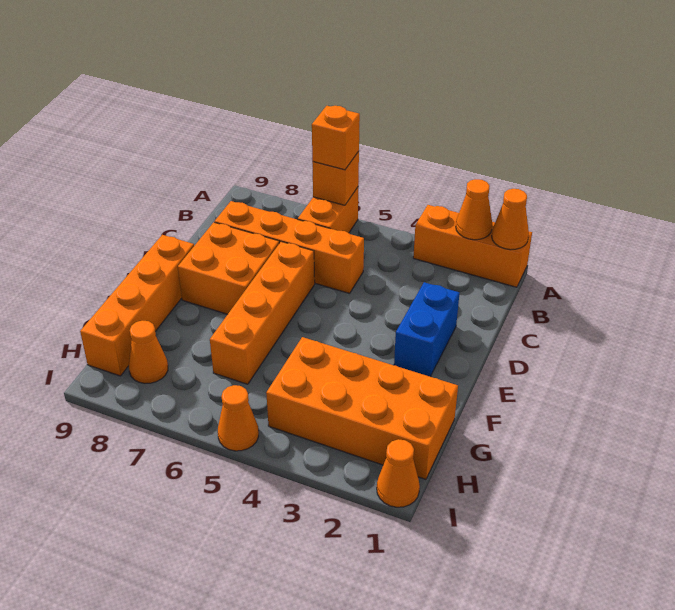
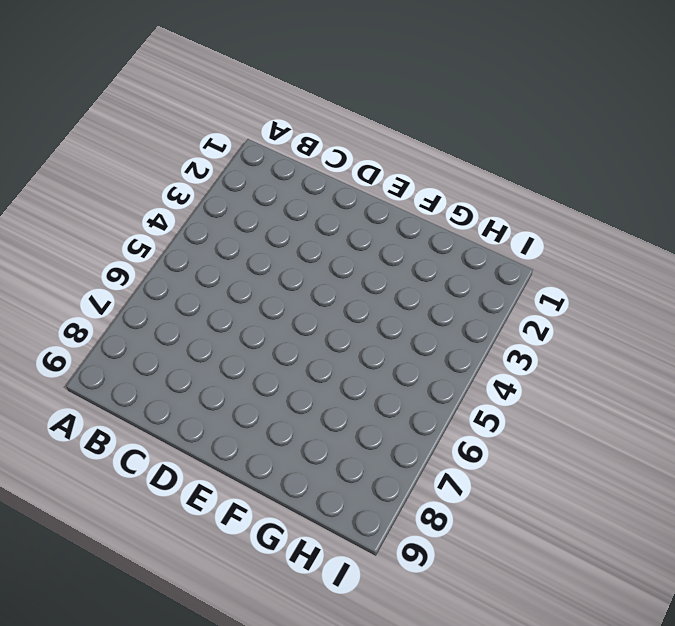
none -> orange brick A1:A3 level 1
none -> orange brick A6:B6 level 1
none -> orange brick C5:C8 level 1

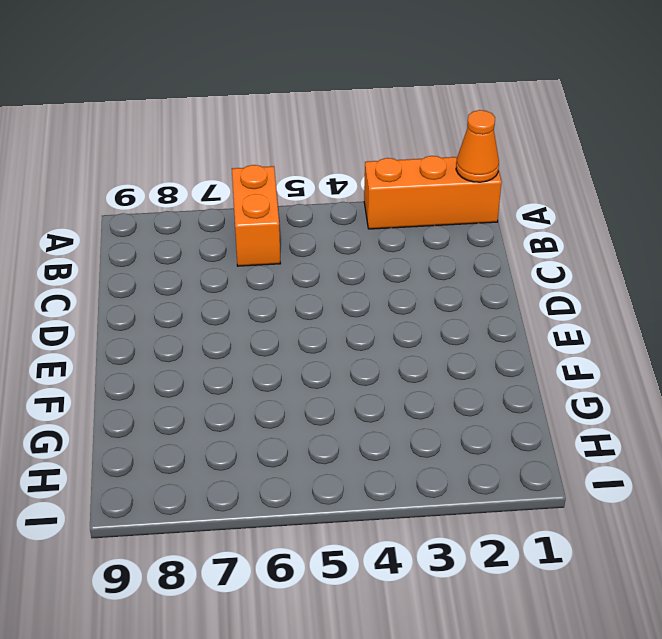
none -> orange brick C5:C8 level 1
none -> blue brick D2:E2 level 1
none -> orange brick D6:G6 level 1

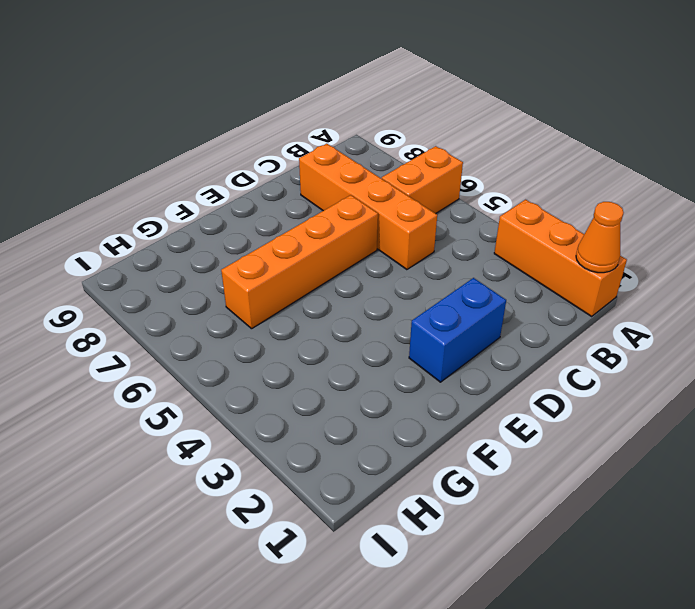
none -> orange brick D7:E8 level 1
none -> orange brick E9:H9 level 1
none -> orange brick G1:H4 level 1

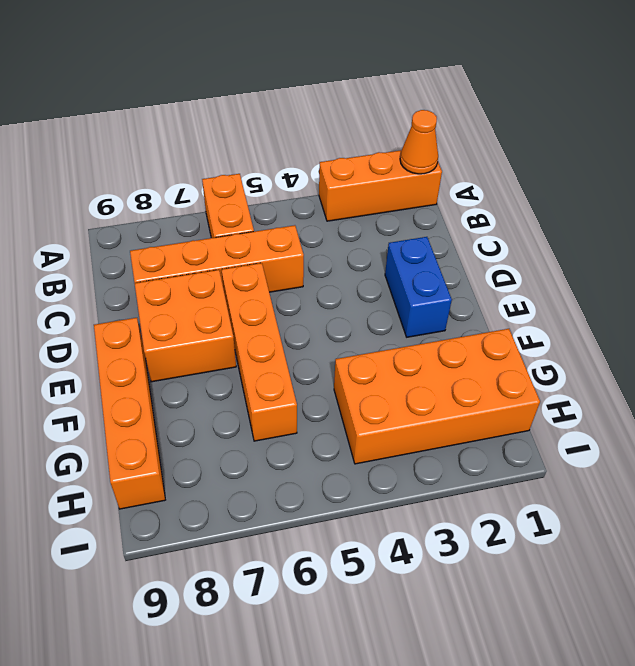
none -> orange cone H8 level 1
none -> orange cone I1 level 1
none -> orange cone I5 level 1

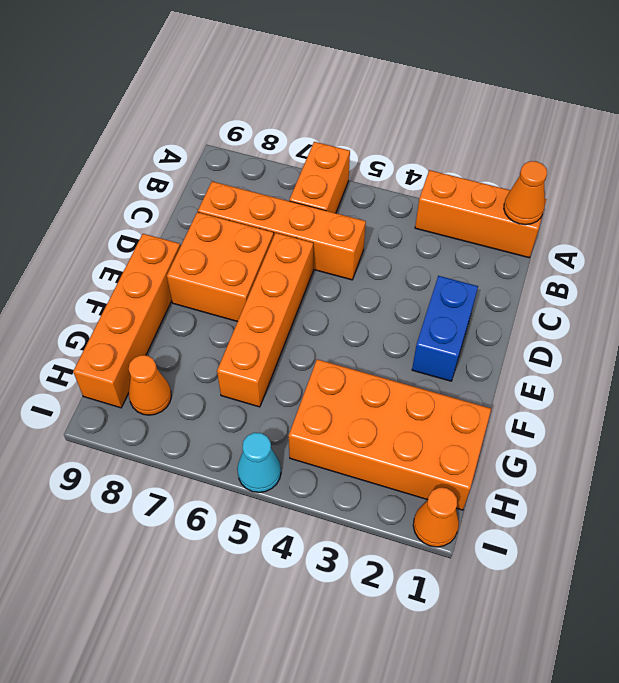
cyan cone I5 level 1 -> orange cone I5 level 1
none -> orange cone A2 level 2
none -> orange brick A6 level 2
none -> orange brick A6 level 3

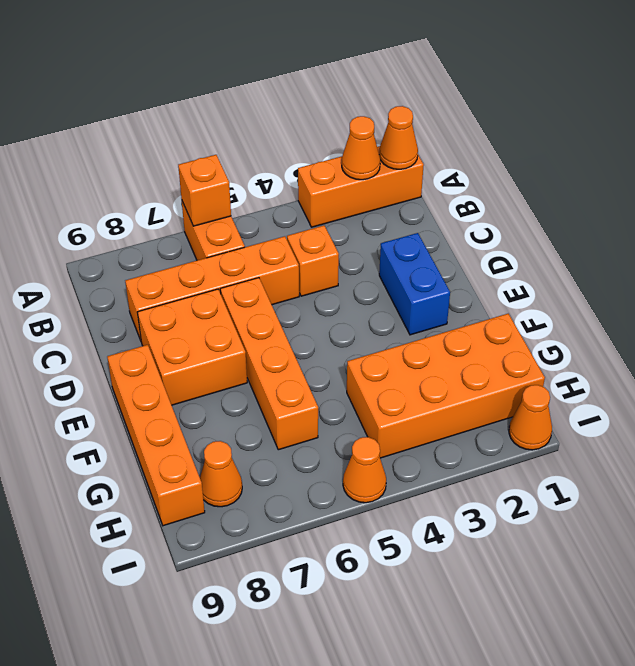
orange brick C4 level 1 -> orange brick A6 level 3

